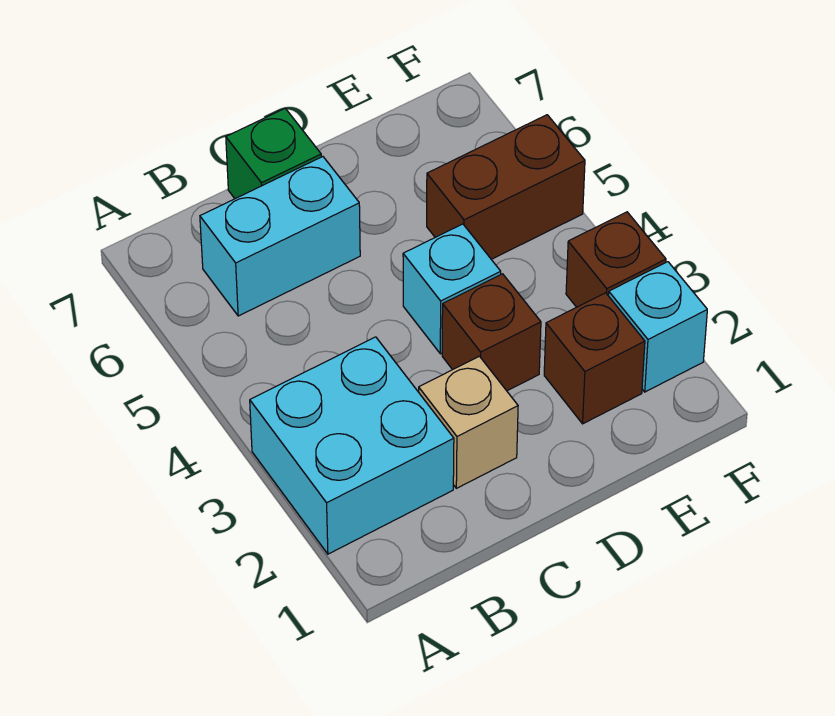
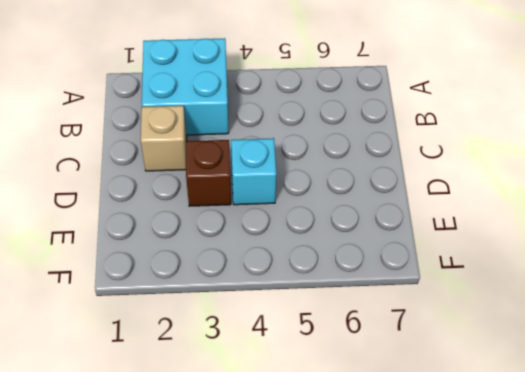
none -> cyan brick B6:C6 level 1
none -> green brick C7 level 1

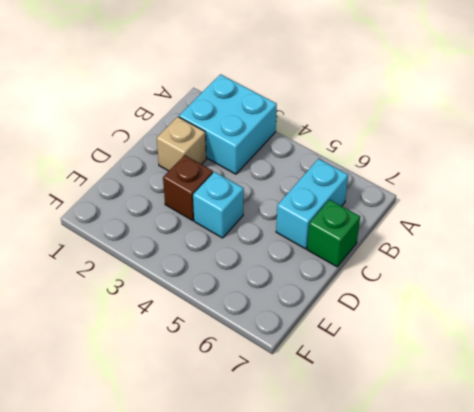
none -> brown brick E2 level 1
none -> brown brick E5:F5 level 1

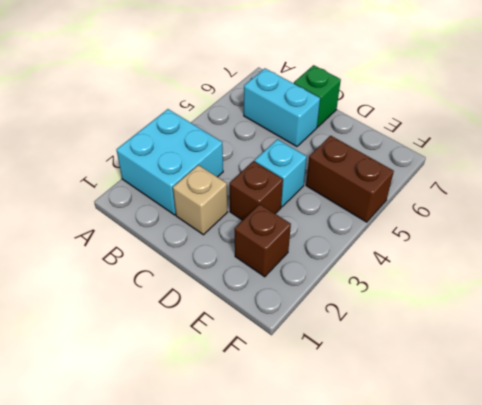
none -> cyan brick F2 level 1
none -> brown brick F3 level 1

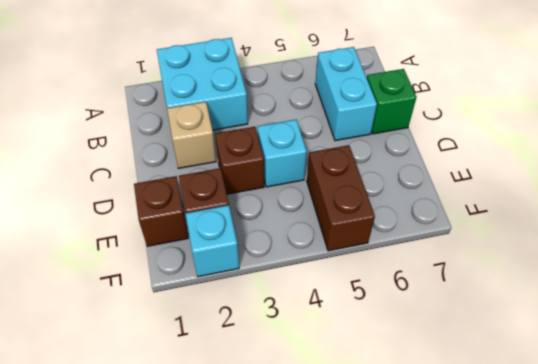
brown brick E1 level 1 -> brown brick F3 level 1

